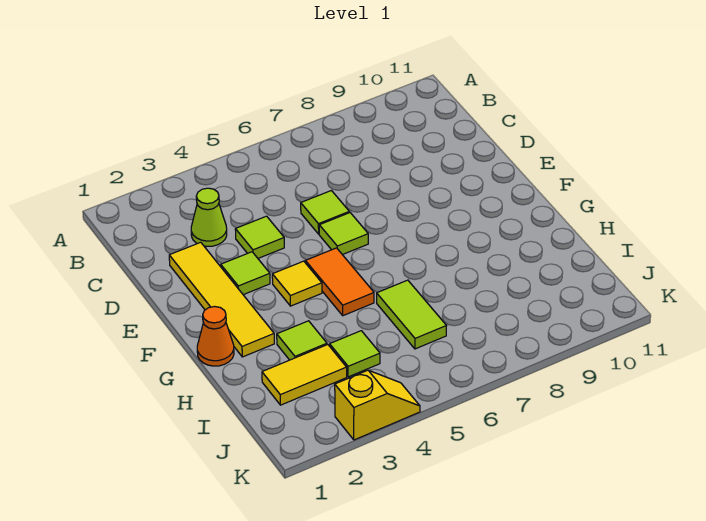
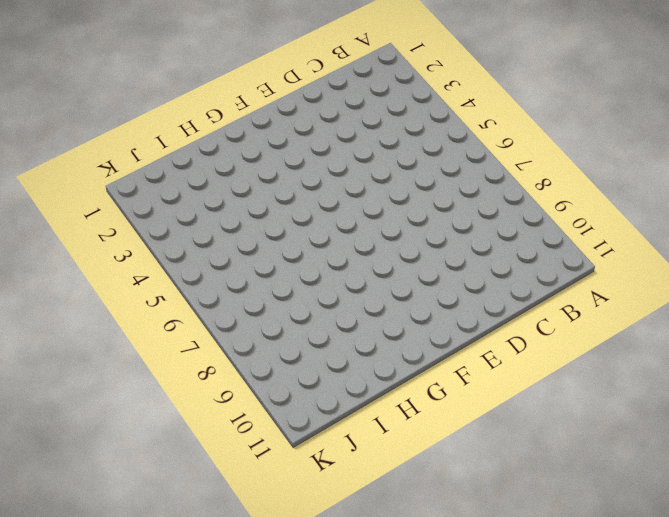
none -> lime cone C3 level 1
none -> yellow tile D2:G2 level 1
none -> lime tile D4 level 1

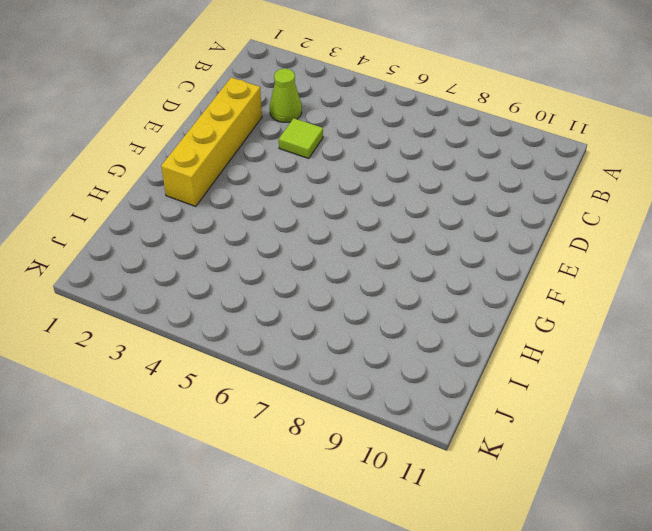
yellow brick D2:G2 level 1 -> yellow tile D2:G2 level 1
none -> lime tile D6 level 1
none -> lime tile E3 level 1
none -> lime tile E6 level 1

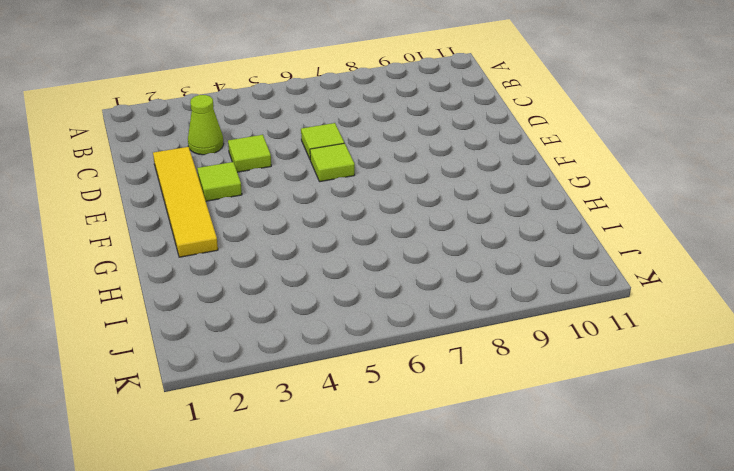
none -> yellow tile F4 level 1
none -> orange tile F5:G5 level 1
none -> orange cone G1 level 1

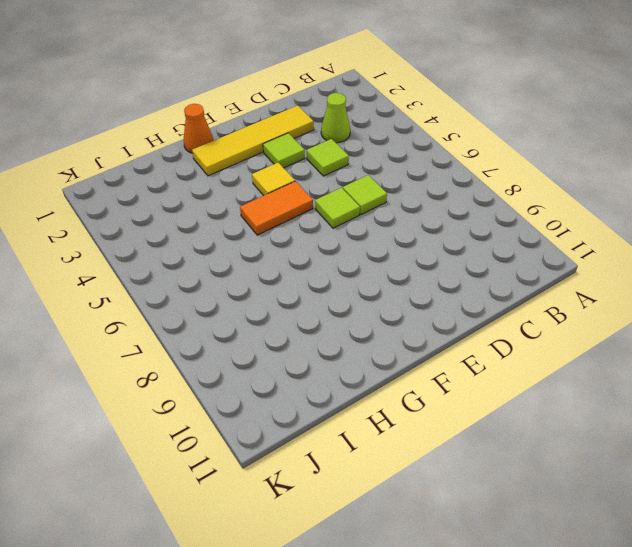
none -> lime tile H3 level 1
none -> lime tile H6:I6 level 1
none -> yellow tile I2:I3 level 1

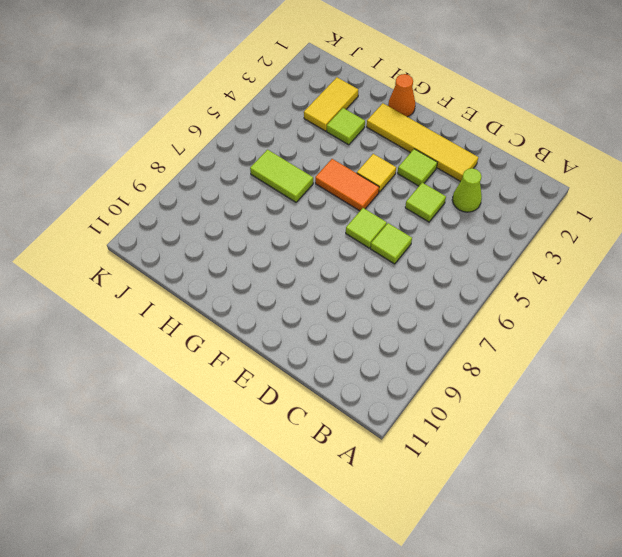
none -> lime tile I4 level 1
none -> yellow slope K3:K4 level 1 top 3

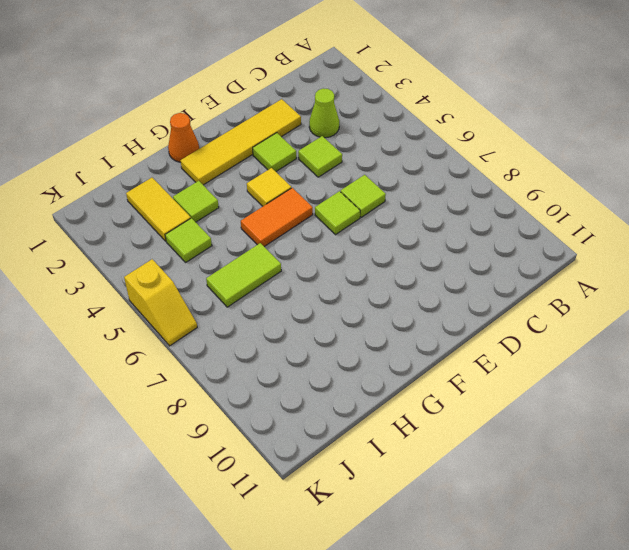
yellow slope K5:K6 level 1 top 5 -> yellow slope K3:K4 level 1 top 3

